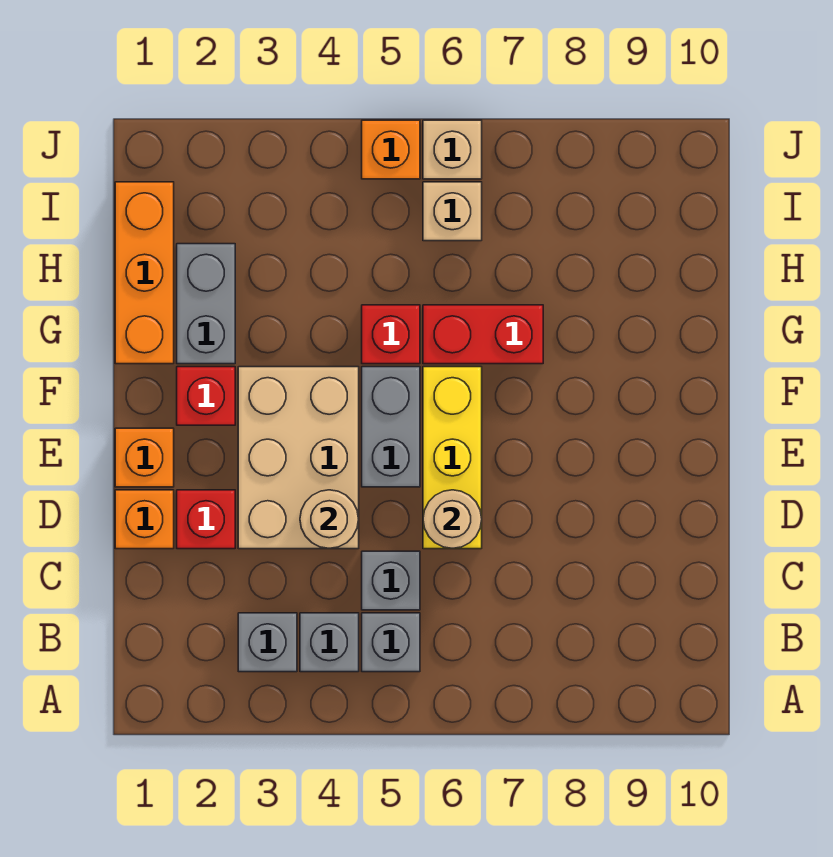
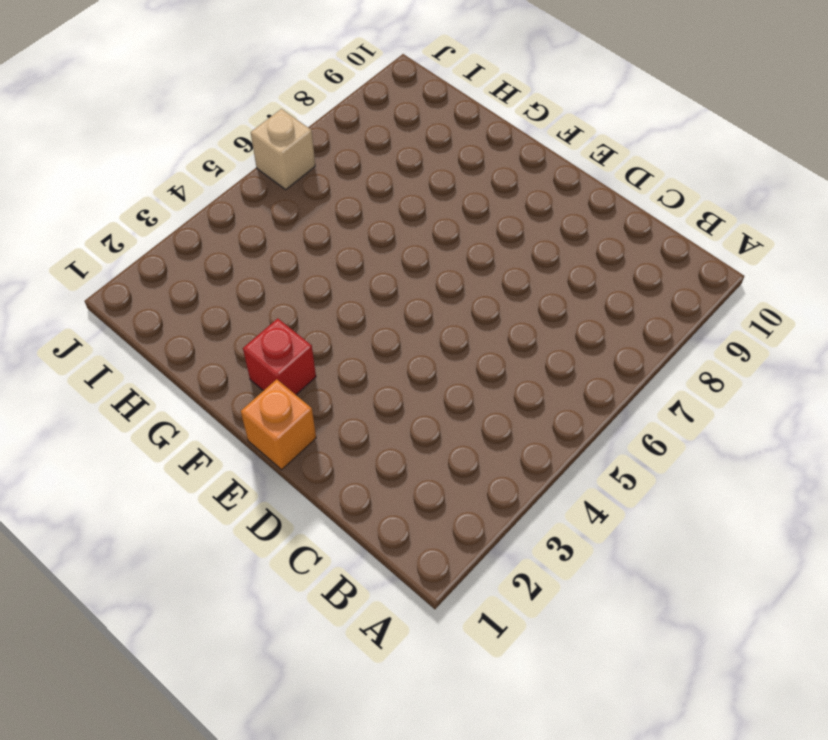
none -> grey brick B3 level 1
none -> grey brick B4 level 1
none -> grey brick B5 level 1

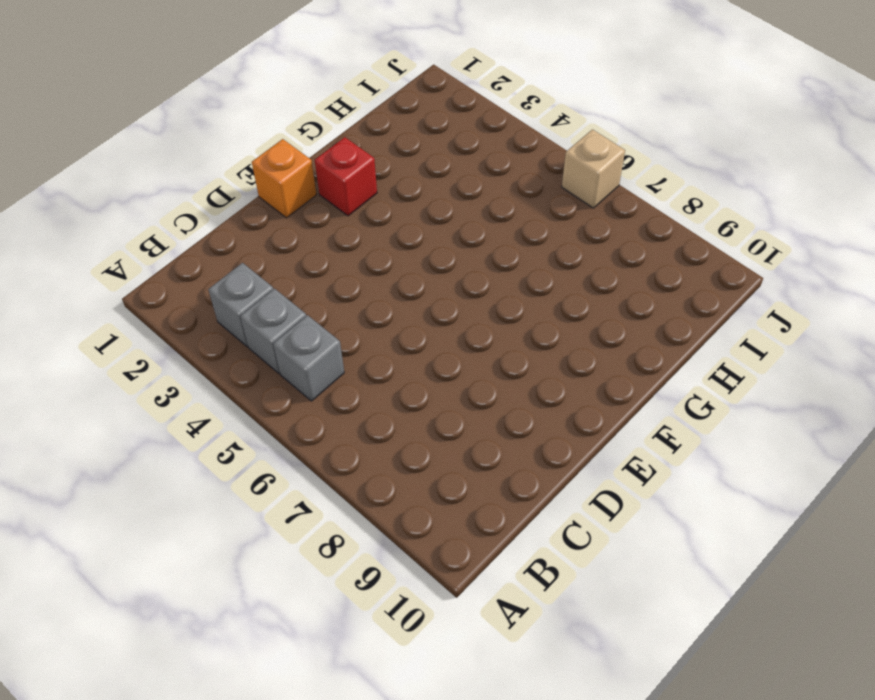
none -> grey brick C5 level 1
none -> orange brick D1 level 1
none -> red brick D2 level 1

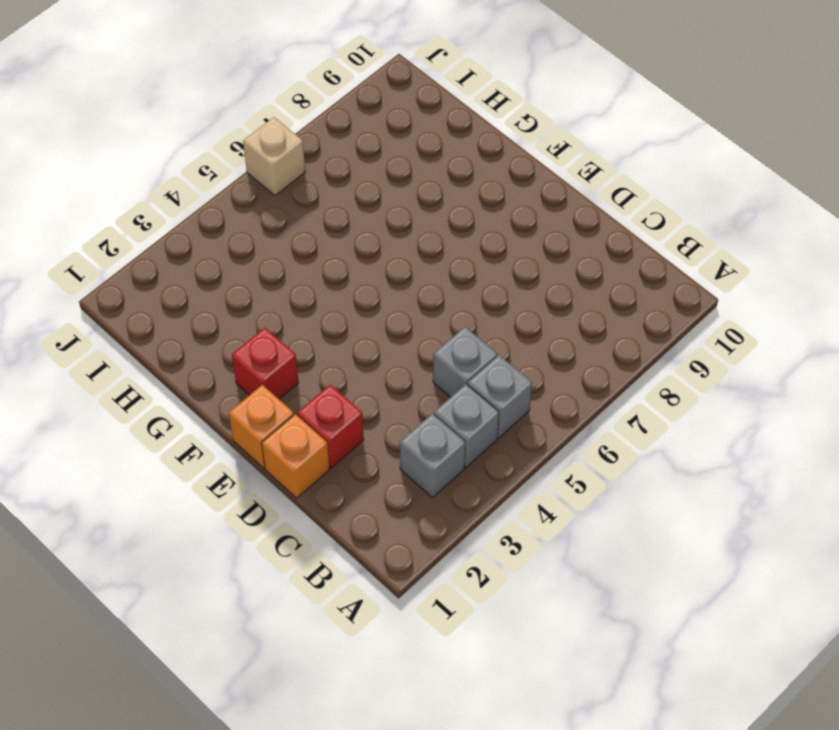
none -> tan brick D3:F4 level 1
none -> yellow brick D6:F6 level 1
none -> grey brick E5:F5 level 1

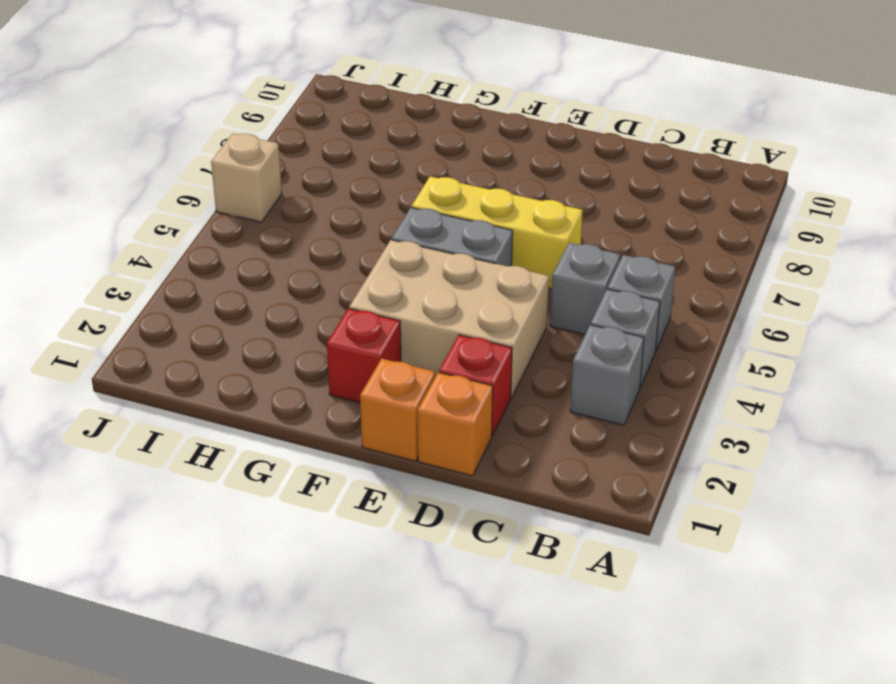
none -> orange brick G1:I1 level 1
none -> grey brick G2:H2 level 1
none -> red brick G5 level 1

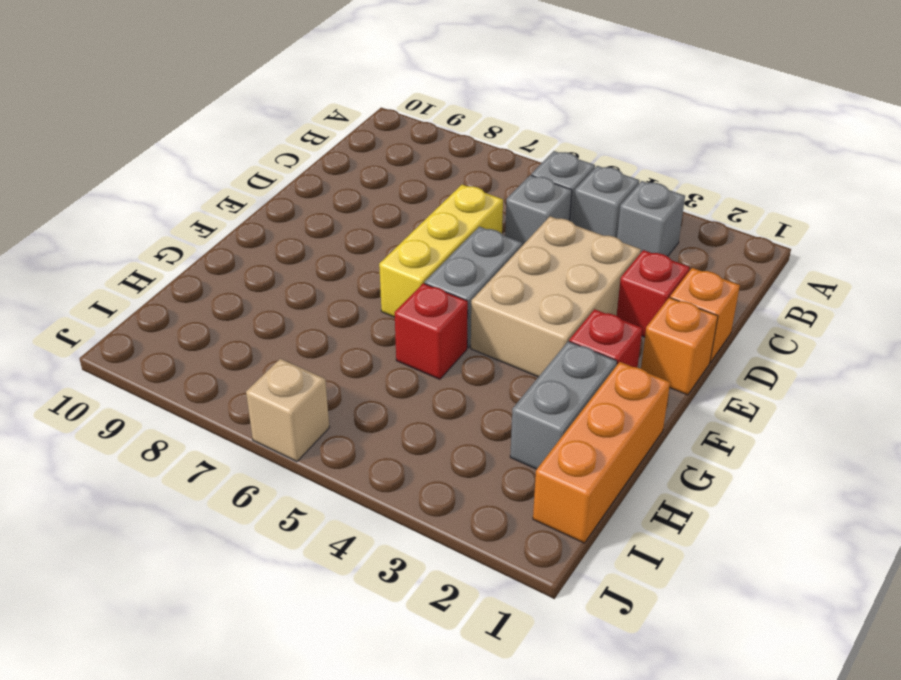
none -> red brick G6:G7 level 1
none -> tan brick I6 level 1
none -> orange brick J5 level 1

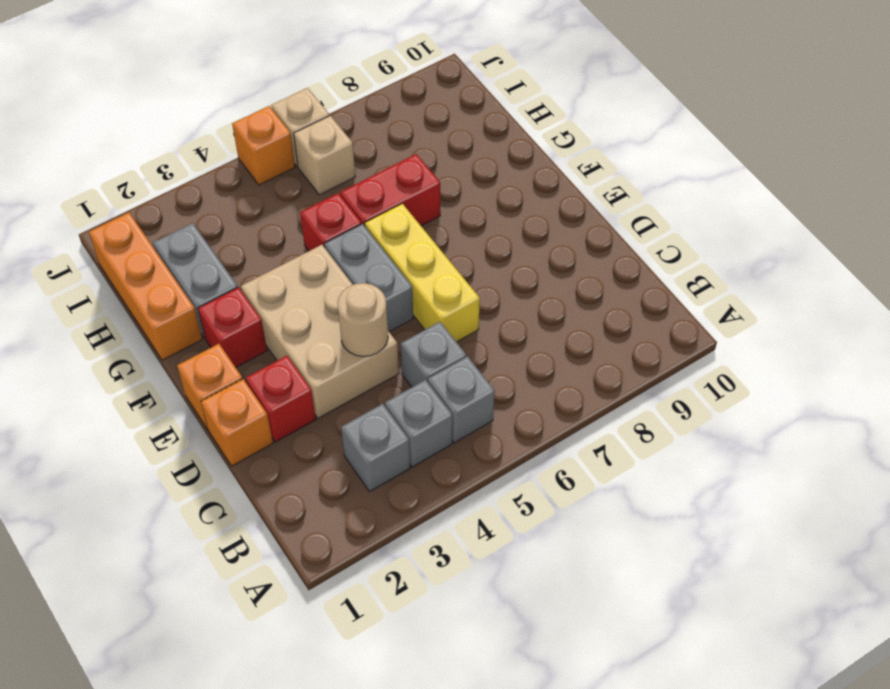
none -> tan round brick D6 level 2

